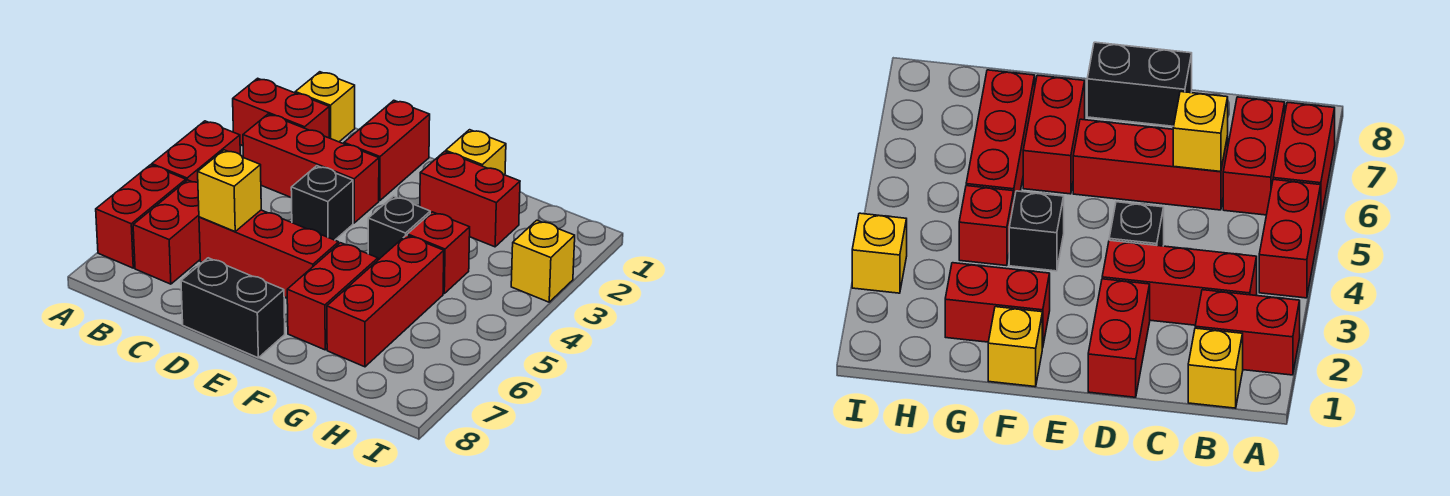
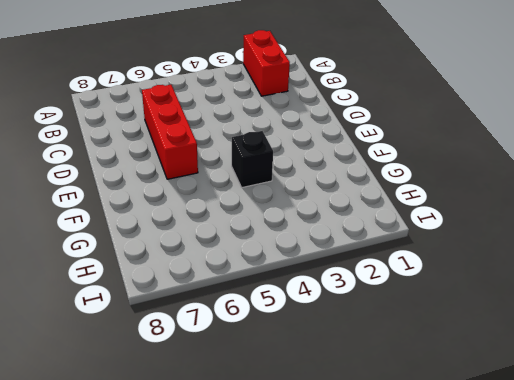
none -> red brick A4:A5 level 1
none -> red brick A6:A7 level 1
none -> yellow brick B1 level 1

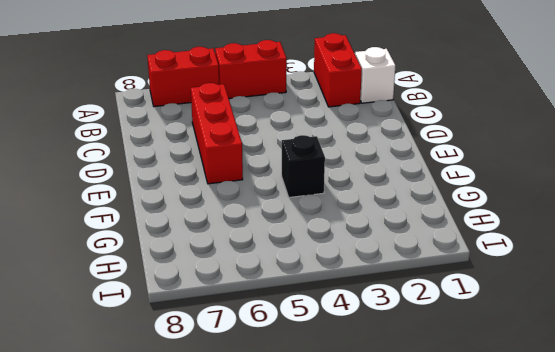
white brick B1 level 1 -> yellow brick B1 level 1
none -> red brick B3:D3 level 1
none -> red brick B6:B7 level 1
none -> red brick D1:D2 level 1

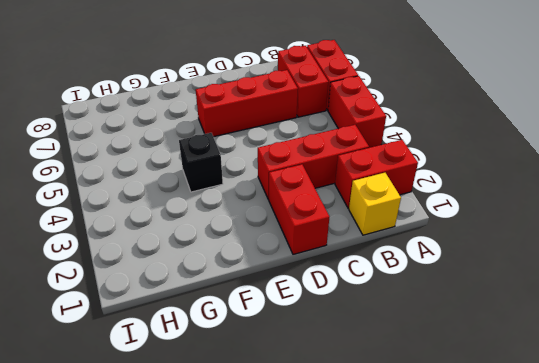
none -> black brick D4 level 1
none -> black brick D8:E8 level 1
none -> yellow brick F1 level 1

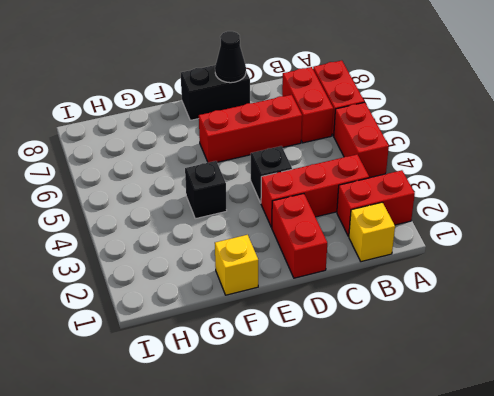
black cone D8 level 2 -> none
none -> red brick F2:G2 level 1
none -> red brick F6:F7 level 1
none -> red brick G4 level 1

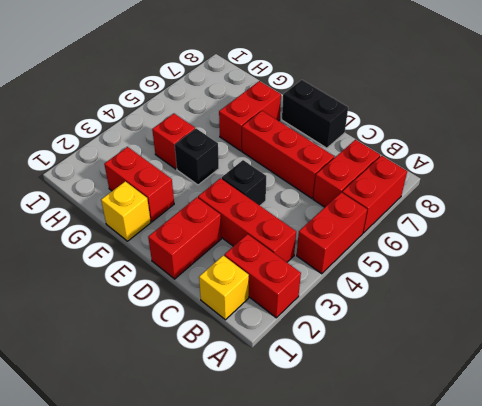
none -> red brick G5:G7 level 1
none -> yellow brick I3 level 1
none -> yellow brick C6 level 2

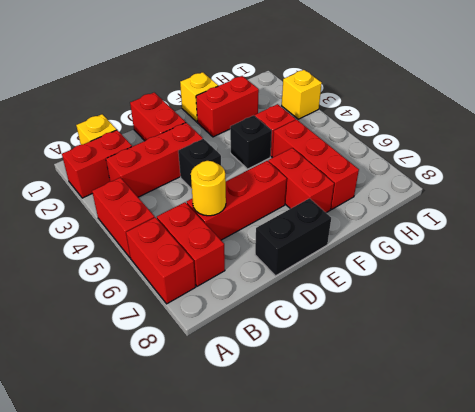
yellow round brick C6 level 2 -> yellow brick C6 level 2

